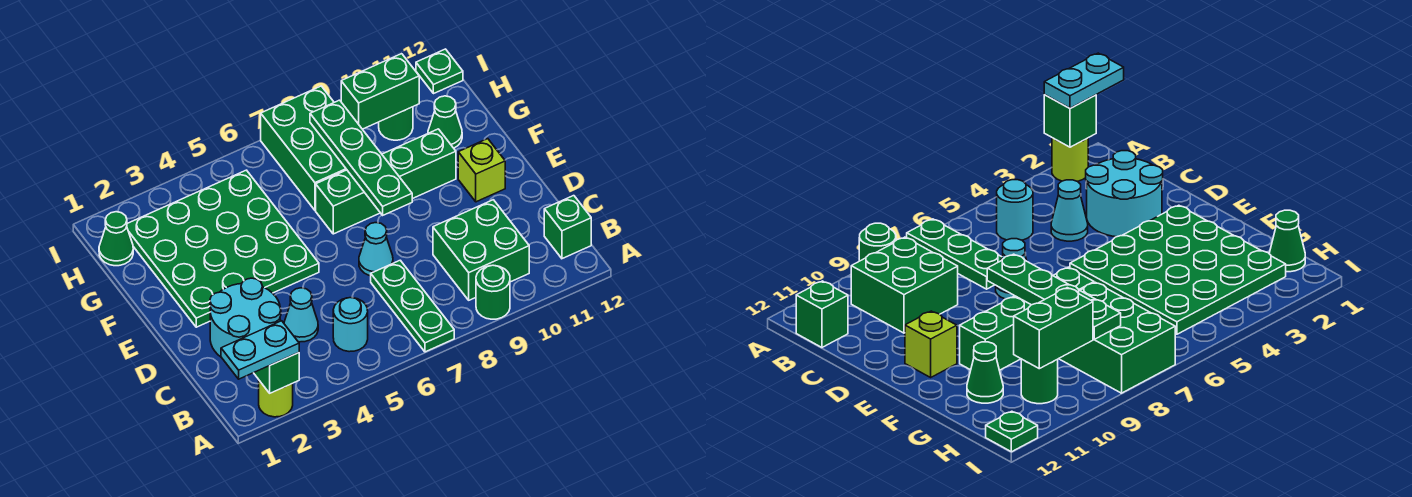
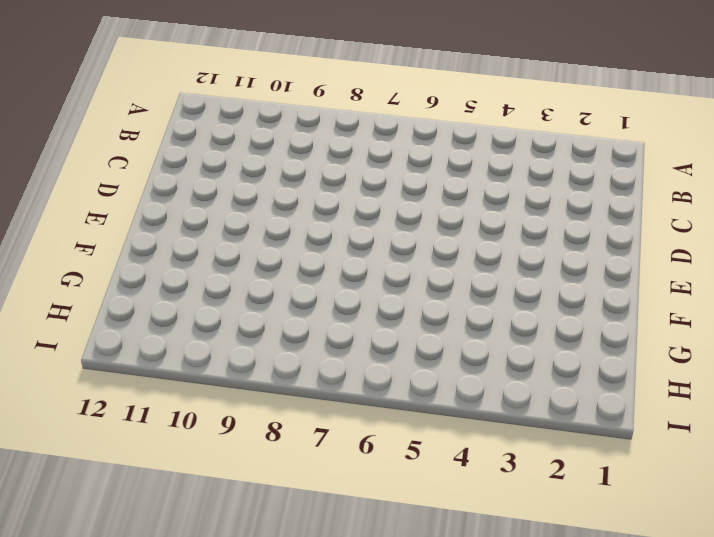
none -> lime round brick A2 level 1
none -> green plate A7:C7 level 1
none -> green round brick A9 level 1

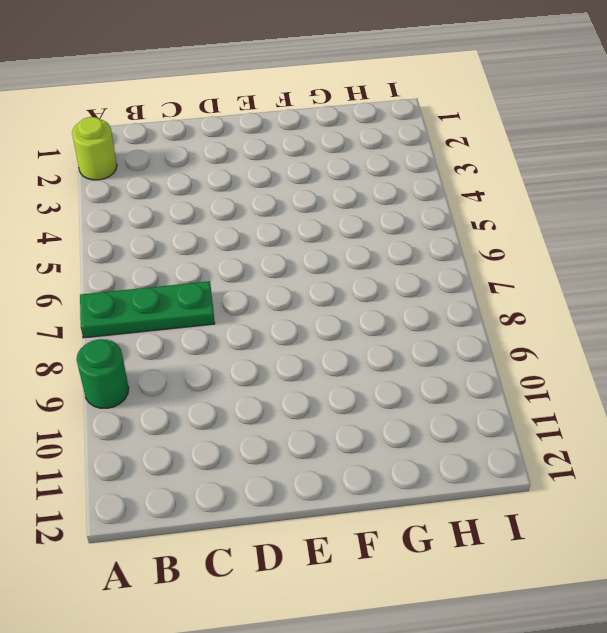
none -> cyan round brick B5 level 1
none -> green brick B9:C10 level 1
none -> green brick B12 level 1

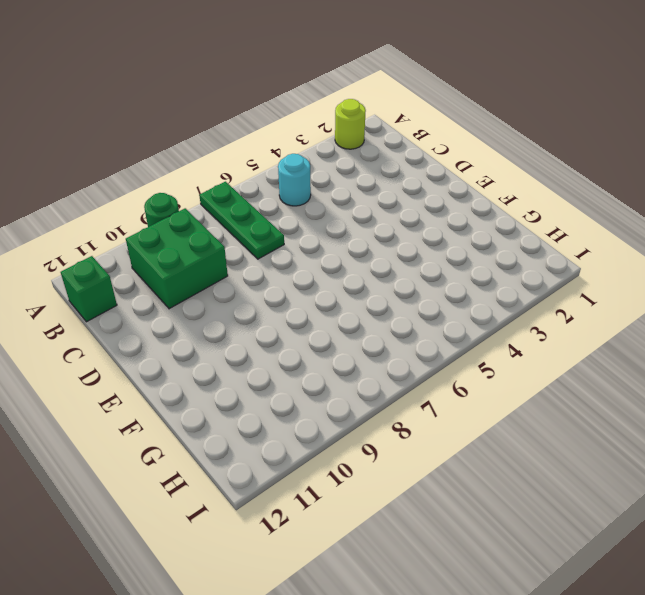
none -> cyan round brick C2:D3 level 1
none -> cyan cone C4 level 1
none -> cyan cone D7 level 1

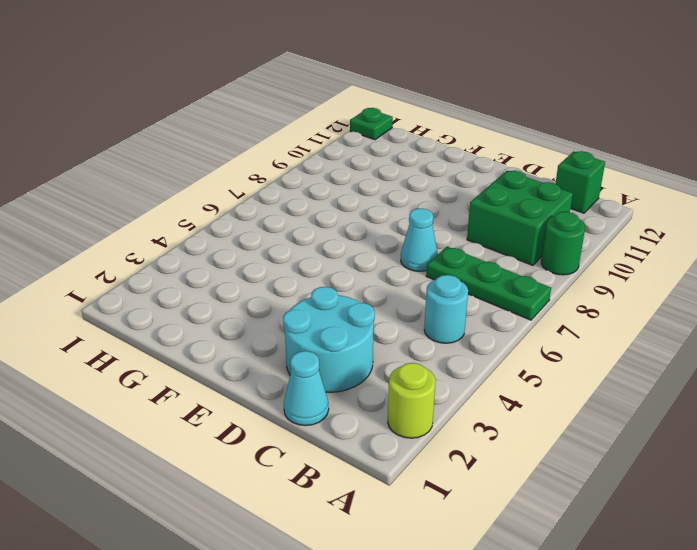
cyan cone C1 level 1 -> cyan cone C4 level 1
none -> green plate E2:H5 level 1
none -> lime brick E11 level 1
none -> green brick F7:F10 level 1

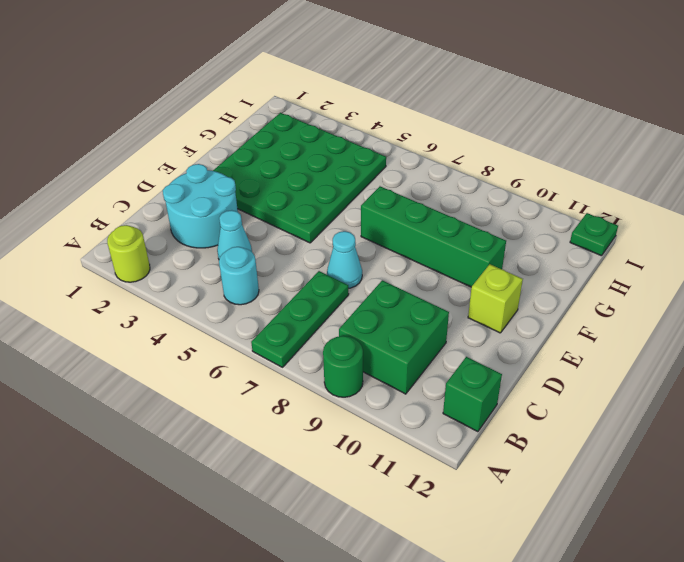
none -> green brick G7:I8 level 1
none -> green cone G11 level 1
none -> green cone H1 level 1

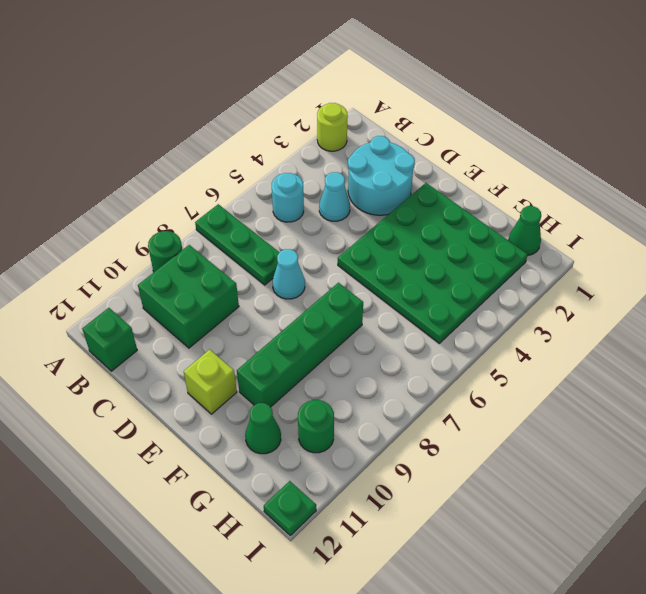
none -> green brick G7:I8 level 1
none -> green brick A2 level 2
none -> green plate E8:H8 level 2

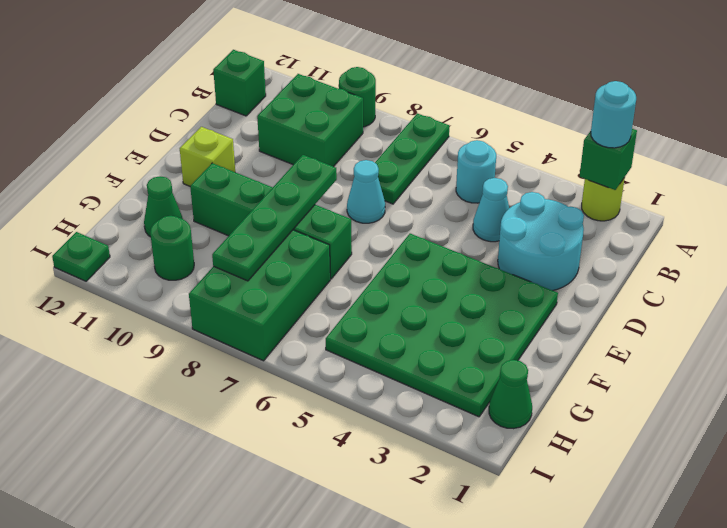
cyan round brick A2 level 3 -> cyan plate A1:A2 level 3
none -> green brick H9:H10 level 2

